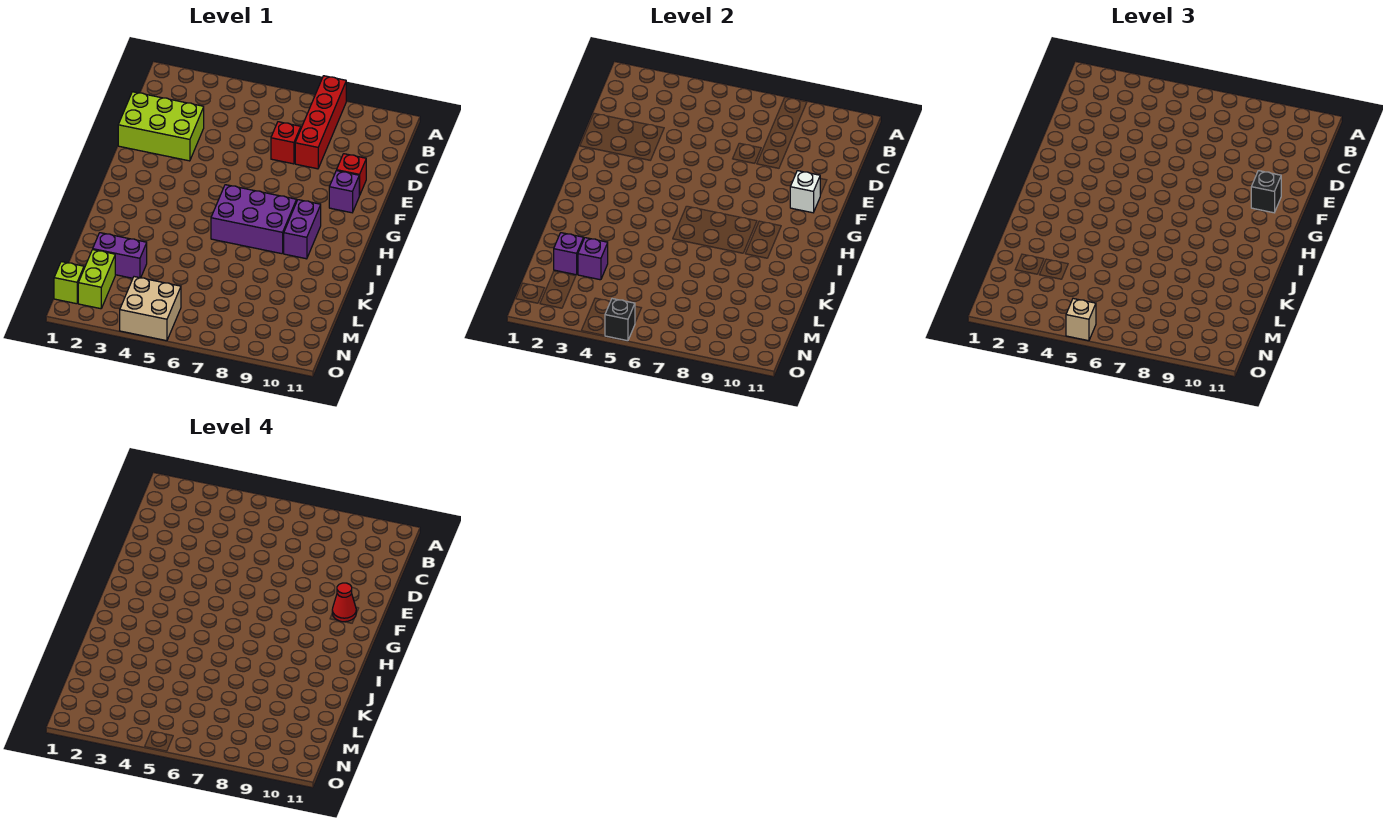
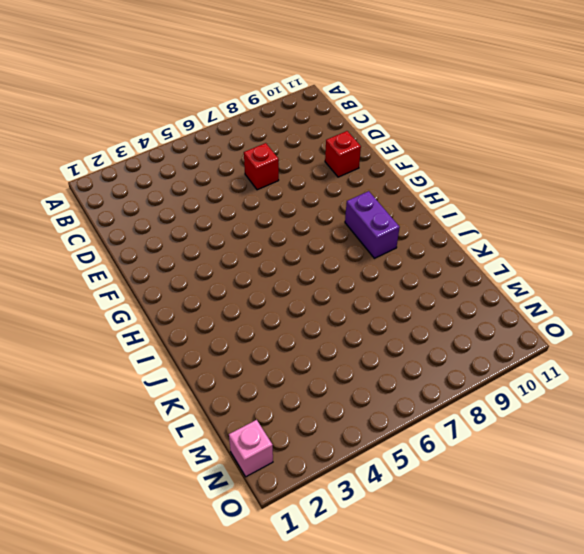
pink brick N1 level 1 -> lime brick N1 level 1
none -> red brick A8:D8 level 1
none -> lime brick D1:E3 level 1
none -> purple brick F10 level 1

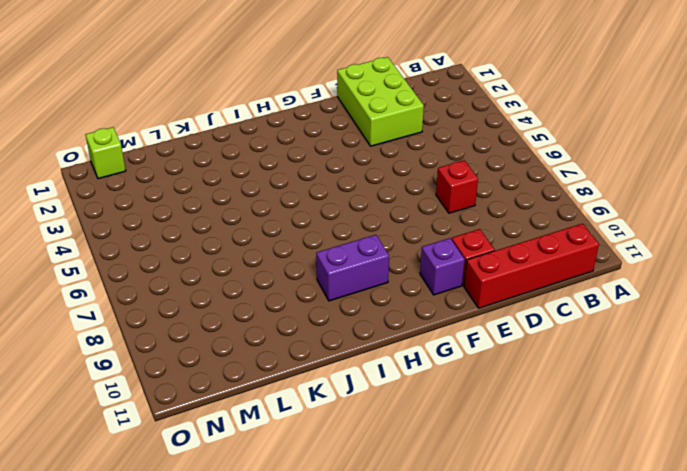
red brick B11:E11 level 1 -> red brick A8:D8 level 1
none -> purple brick H6:I8 level 1
none -> purple brick L2:L3 level 1
none -> lime brick M2:N2 level 1

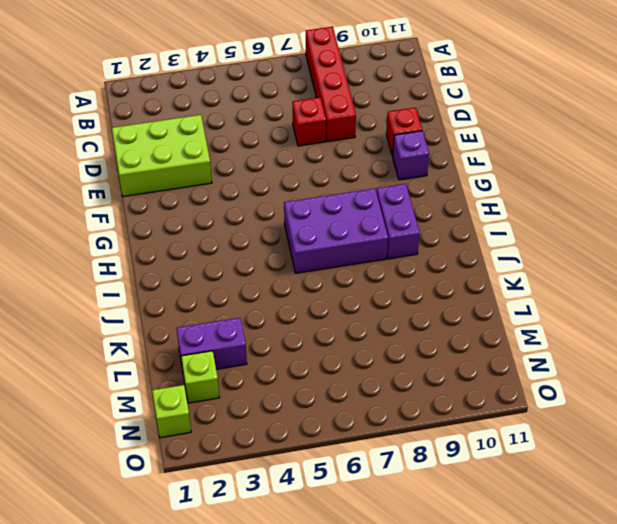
lime brick M2 level 1 -> lime brick M2:N2 level 1
none -> tan brick N4:O5 level 1
none -> white brick F10 level 2
none -> purple brick L2 level 2

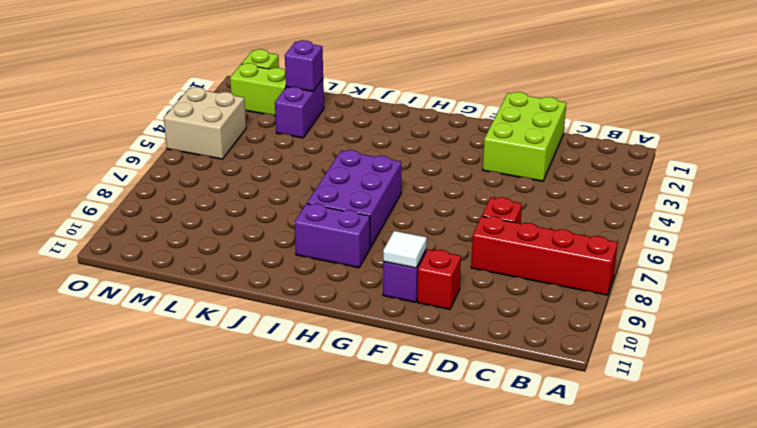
white tile F10 level 2 -> white brick F10 level 2
none -> purple brick L3 level 2
none -> black brick O5 level 2
none -> black brick F10 level 3

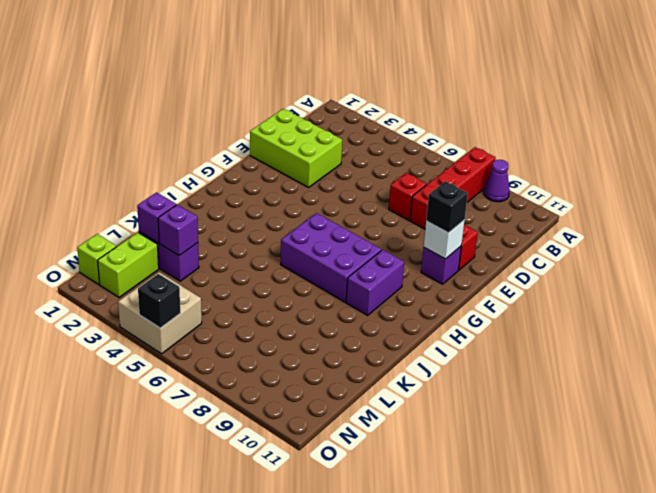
purple cone A9 level 1 -> none
none -> tan brick O5 level 3
none -> red cone F10 level 4

